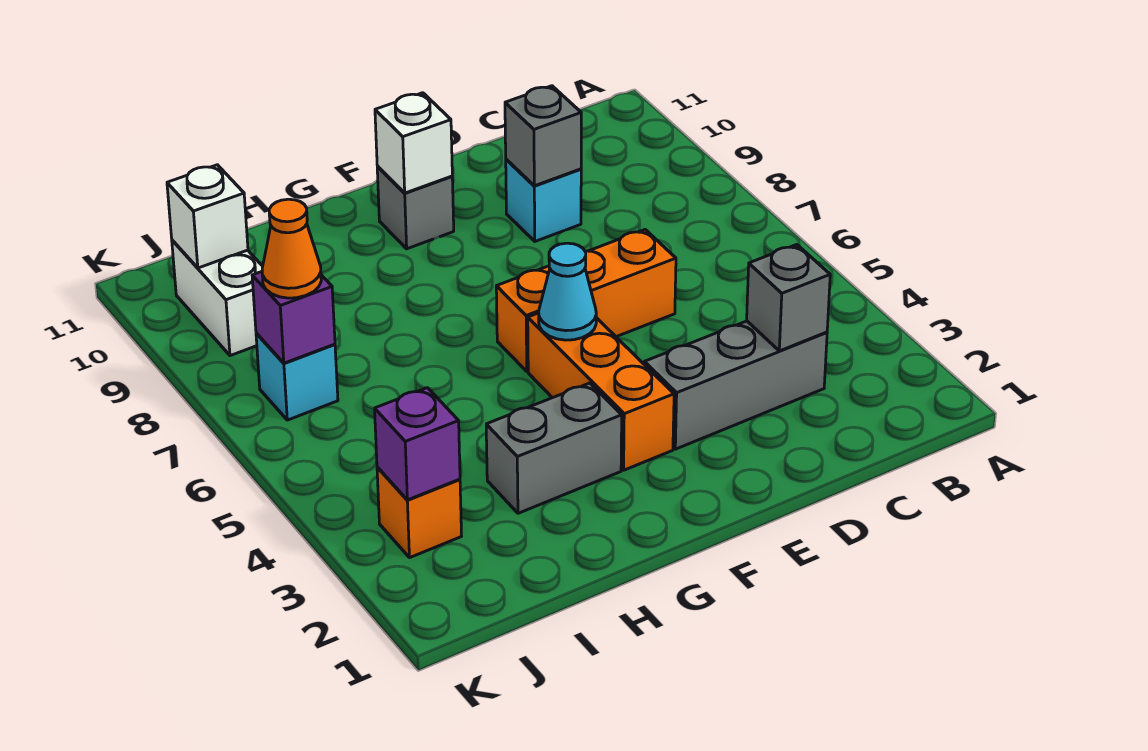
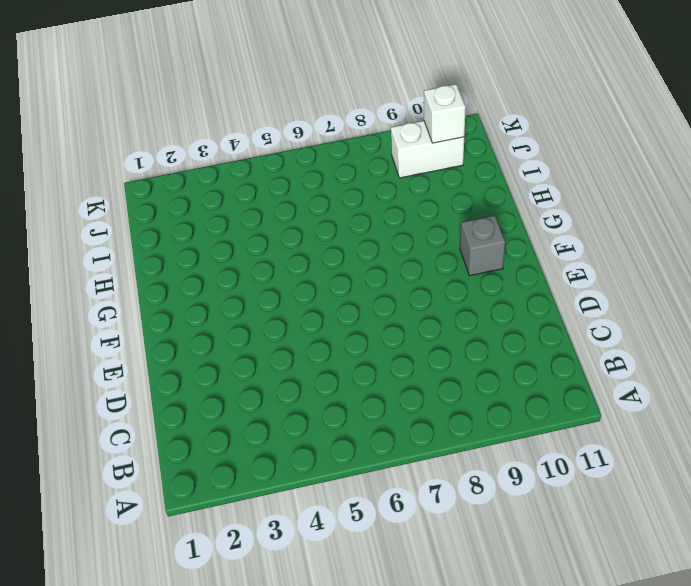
none -> grey brick C3:E3 level 1
none -> orange brick D6:F6 level 1
none -> cyan brick D9 level 1

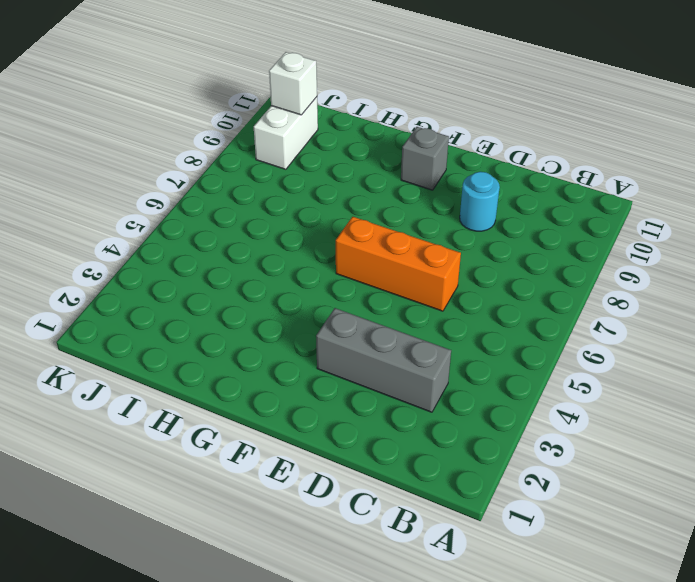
cyan round brick D9 level 1 -> cyan brick D9 level 1
none -> orange brick F3:F5 level 1
none -> grey brick G3:H3 level 1
none -> orange brick J3 level 1

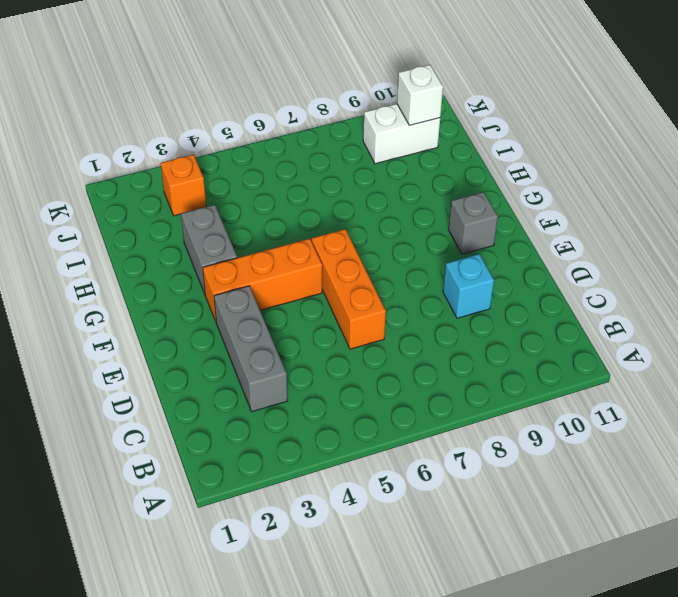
none -> cyan brick J7 level 1
none -> grey brick C3 level 2
none -> grey brick D9 level 2

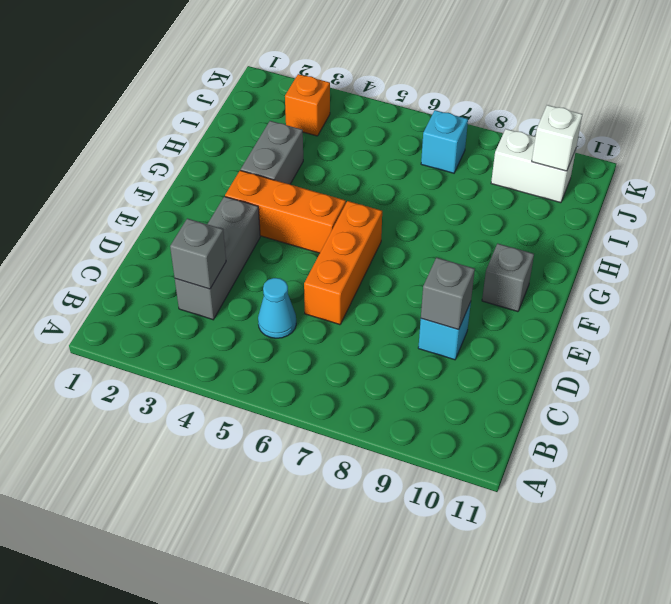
cyan cone C5 level 1 -> cyan cone F5 level 2
none -> white brick F10 level 2
none -> purple brick J3 level 2
none -> purple brick J7 level 2

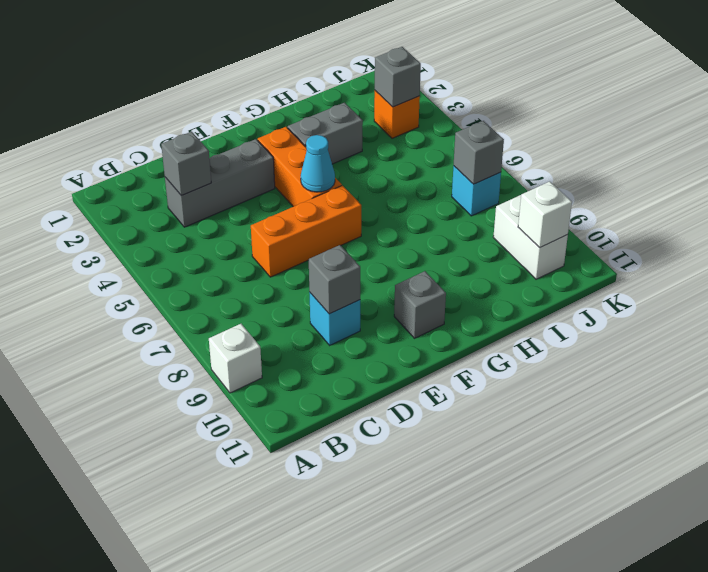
white brick A9 level 1 -> white brick F10 level 2
grey brick J3 level 2 -> purple brick J3 level 2
grey brick J7 level 2 -> purple brick J7 level 2
none -> orange cone J7 level 3

